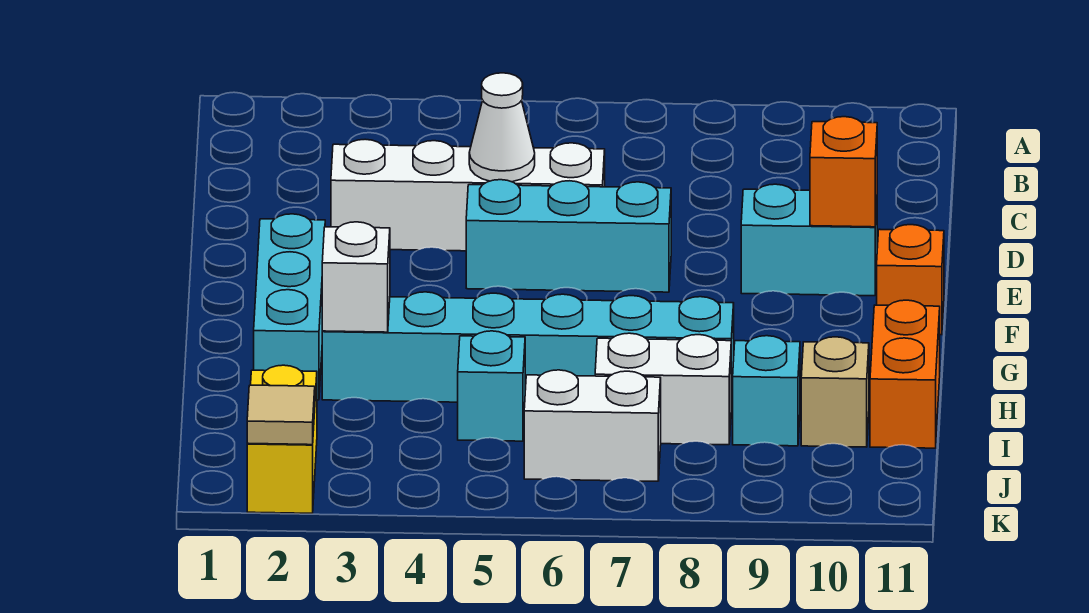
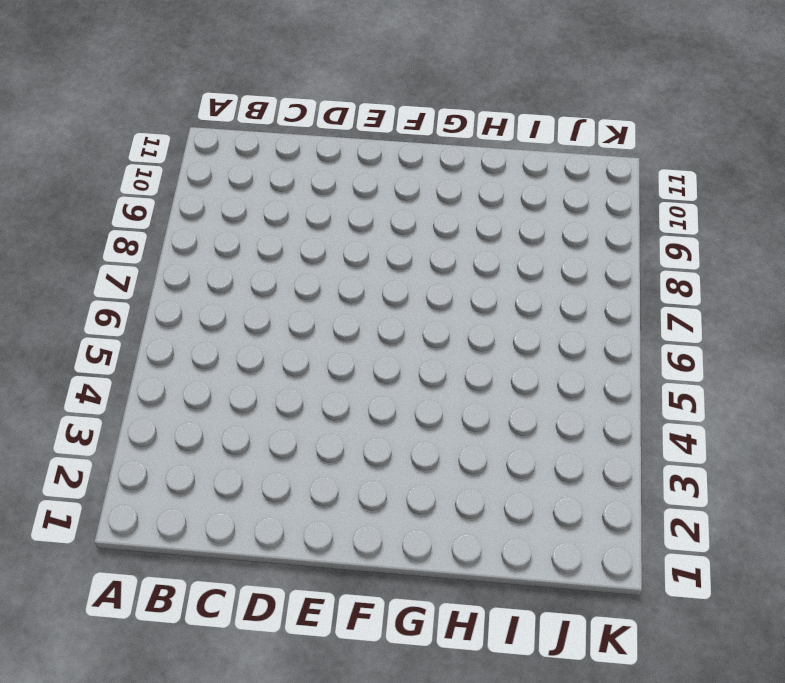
none -> white brick D3:D6 level 1
none -> cyan brick E5:E7 level 1
none -> cyan brick E9:E10 level 1

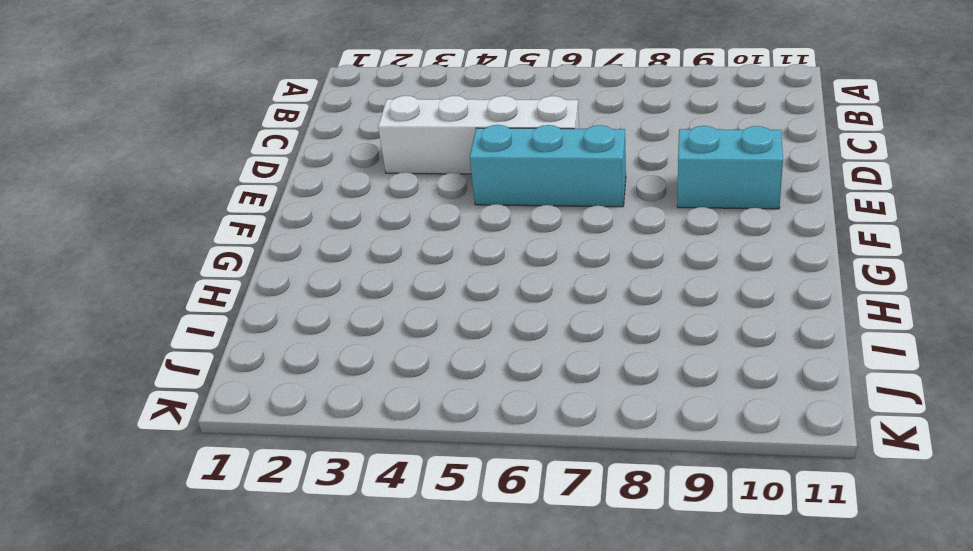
none -> cyan brick F2:H2 level 1
none -> orange brick F11 level 1
none -> cyan brick H3:H8 level 1

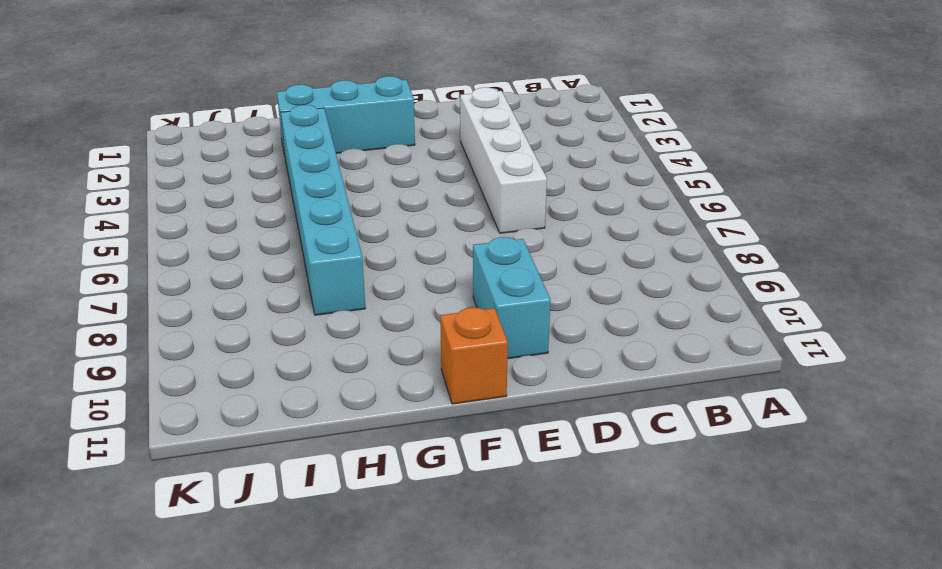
none -> cyan brick E5:E7 level 1
none -> orange brick H11:I11 level 1
none -> cyan brick I5 level 1

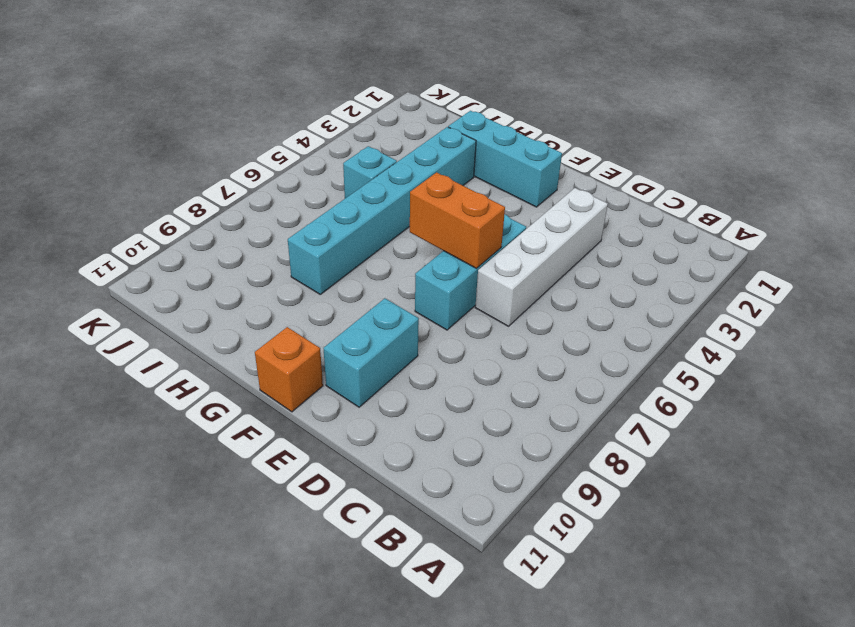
orange brick E6:F6 level 2 -> orange brick H11:I11 level 1
none -> white brick I7:I8 level 1
none -> cyan brick I9 level 1
none -> tan brick I10 level 1

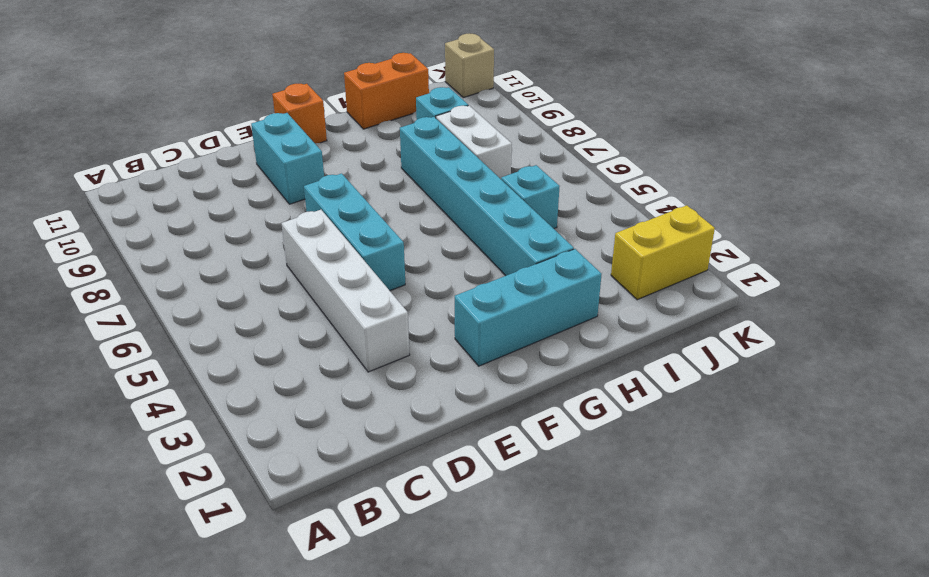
tan brick K11 level 1 -> tan brick I10 level 1
none -> white brick J6:J7 level 1
none -> white cone D5 level 2
none -> orange brick E10 level 2

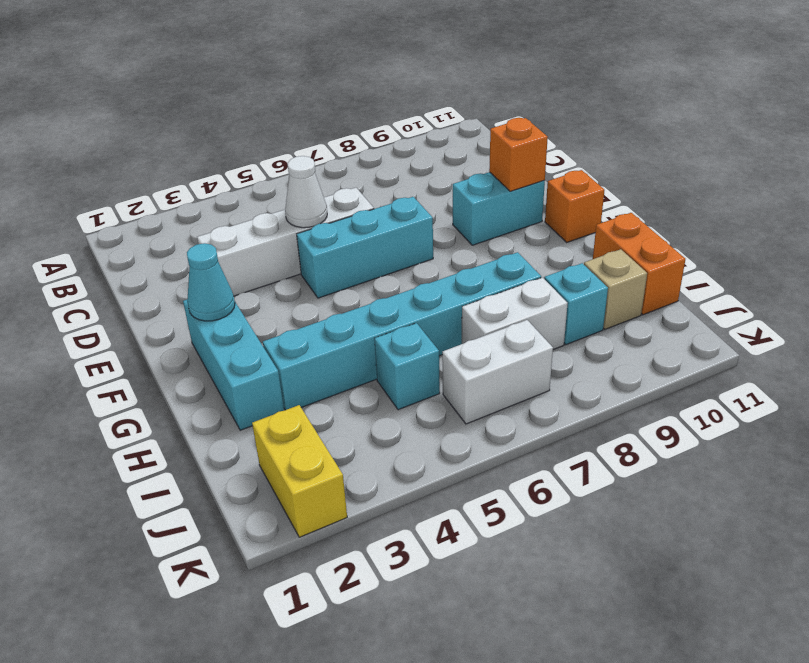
cyan cone F2 level 2 -> none
none -> white brick H3 level 2
none -> tan tile K2 level 2

